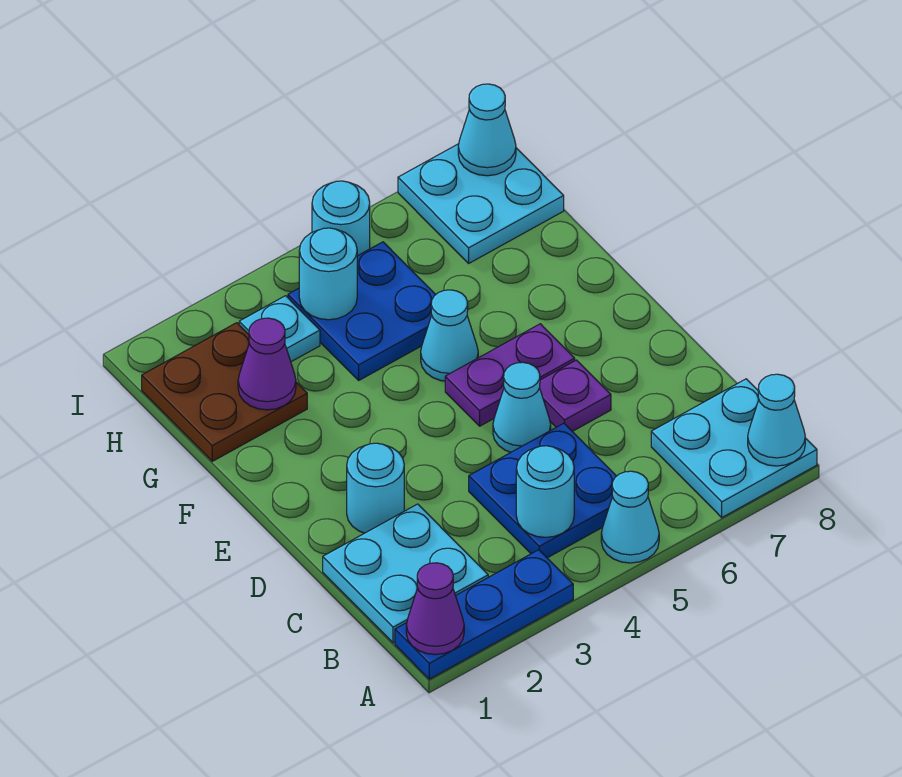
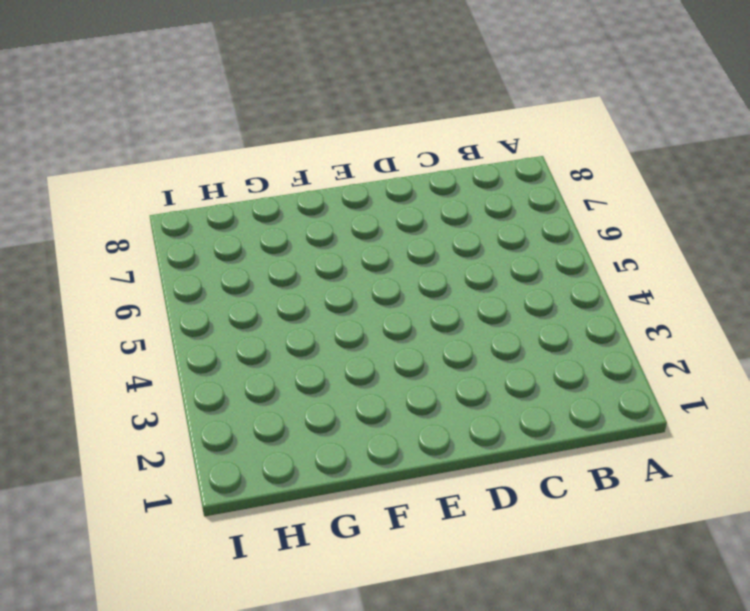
none -> blue plate A1:A3 level 1
none -> cyan cone A5 level 1
none -> cyan plate A7:B8 level 1

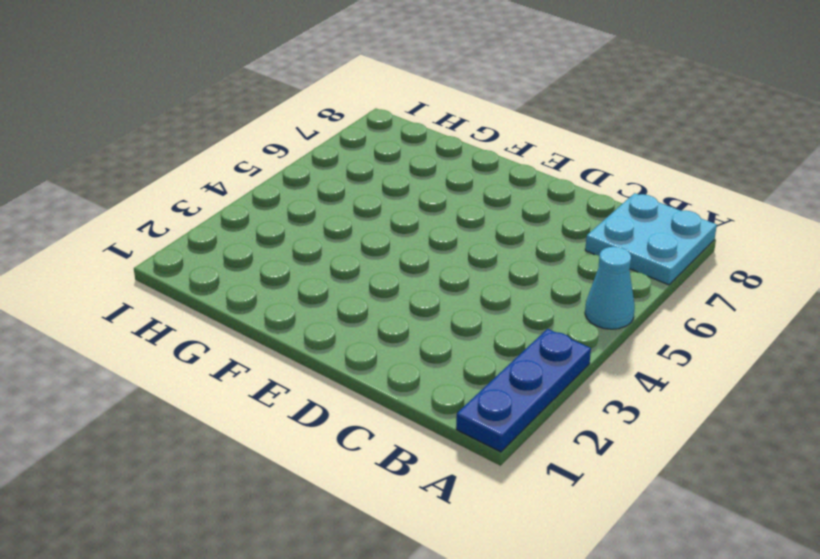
none -> cyan plate B1:C2 level 1
none -> blue plate B4:C5 level 1
none -> cyan round brick D2 level 1

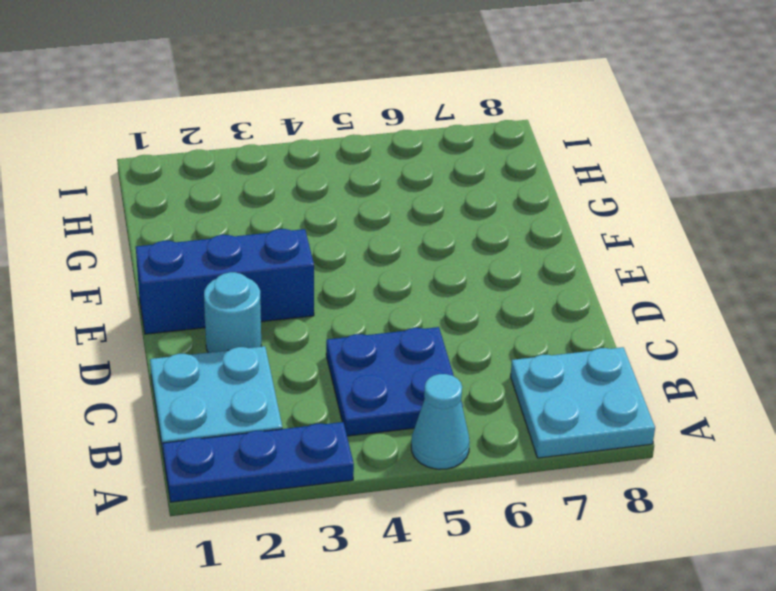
blue brick E1:E3 level 1 -> none
none -> cyan cone D5 level 1
none -> purple plate D6 level 1
none -> purple plate E5:E6 level 1

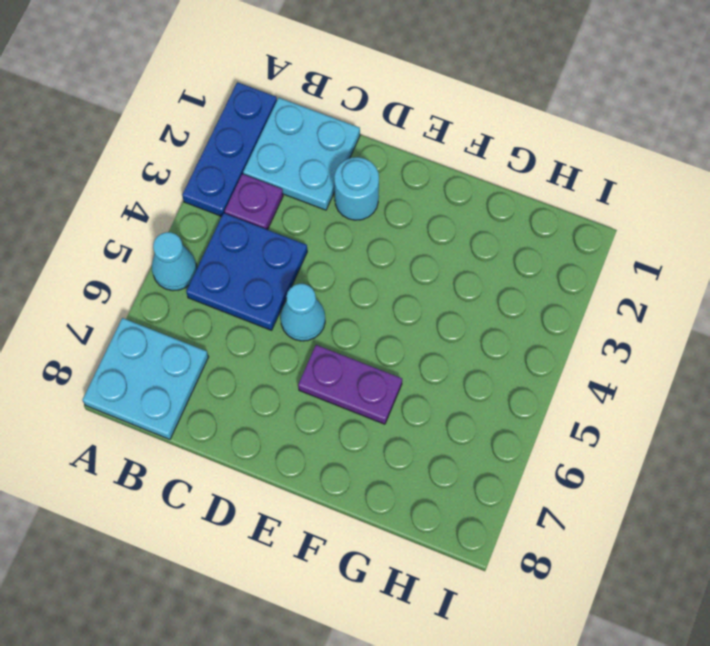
purple plate B3 level 1 -> purple plate D6 level 1
purple plate E6:F6 level 1 -> purple plate E5:E6 level 1
none -> cyan cone F5 level 1
none -> brown plate G1:H2 level 1
none -> blue plate G4:H5 level 1

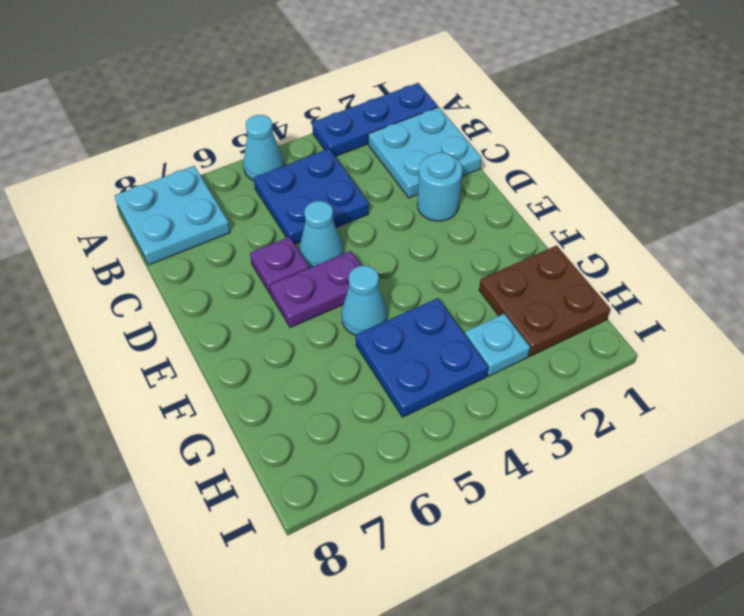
none -> cyan plate H7:I8 level 1
none -> cyan round brick I5 level 1
none -> purple cone A1 level 2

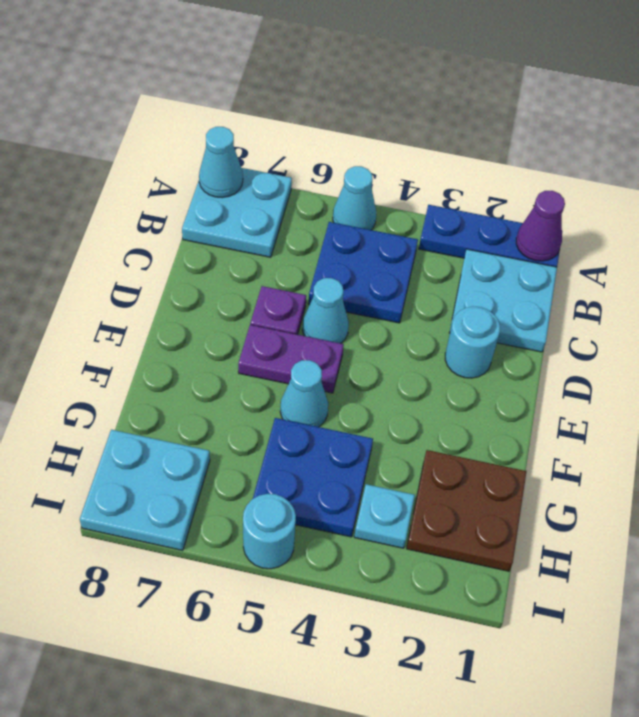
none -> cyan round brick B4 level 2
none -> purple cone G2 level 2
none -> cyan round brick H4 level 2

